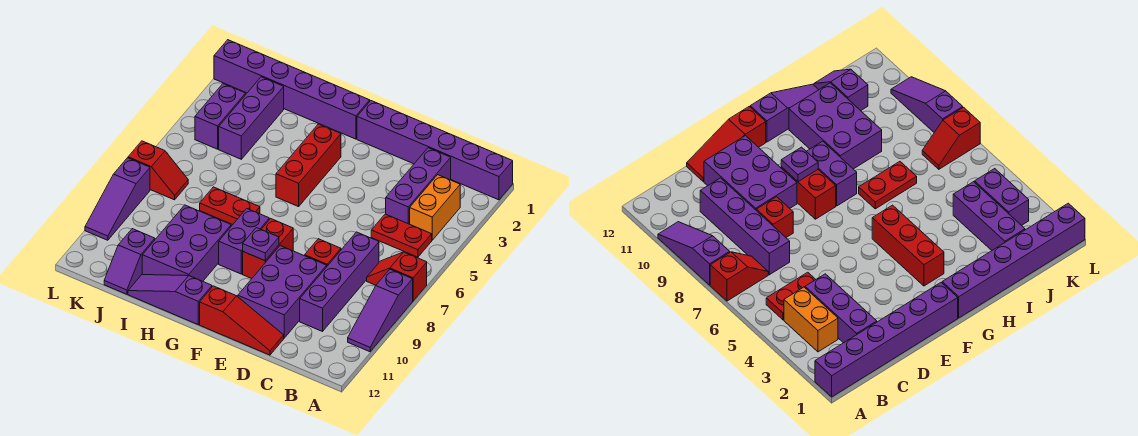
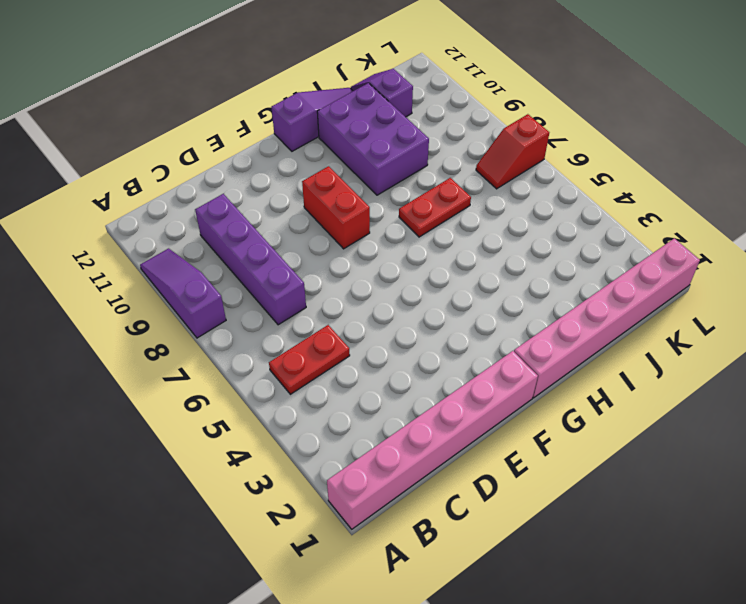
pink brick A1:F1 level 1 -> purple brick A1:F1 level 1
pink brick G1:L1 level 1 -> purple brick G1:L1 level 1
none -> red slope A7:B7 level 1 top A
none -> orange brick B3:B4 level 1
none -> purple brick C2:C4 level 1

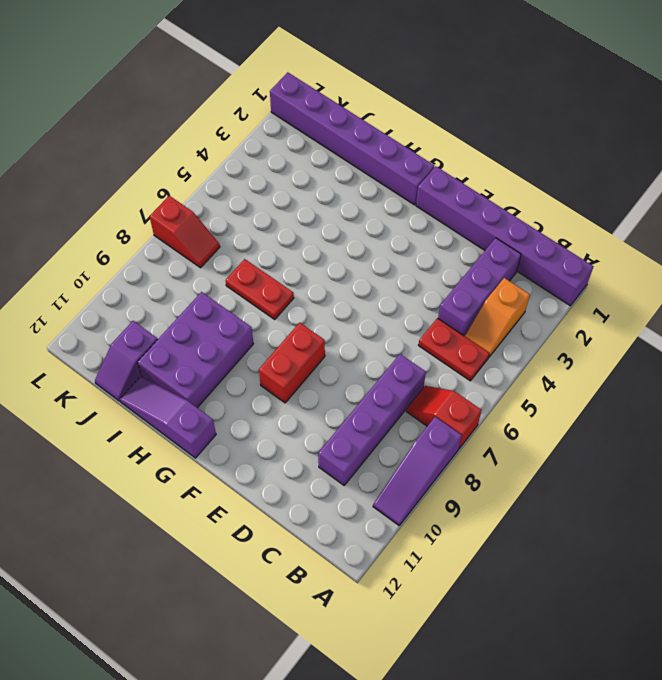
orange slope B3:B4 level 1 top 3 -> orange brick B3:B4 level 1
none -> red brick D8 level 1
none -> purple brick D9:E11 level 1
none -> red slope D12:F12 level 1 top F

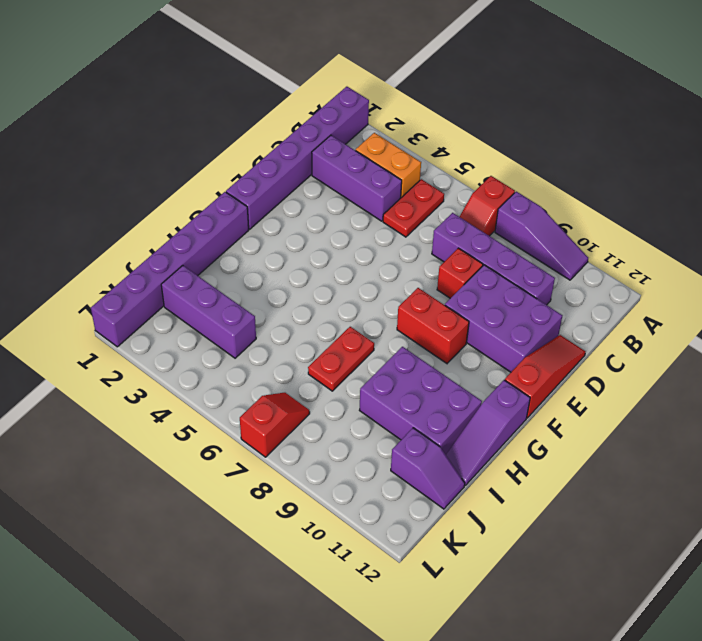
none -> red brick G3:G5 level 1
none -> purple brick G8:G9 level 1
none -> purple brick K3:K4 level 1

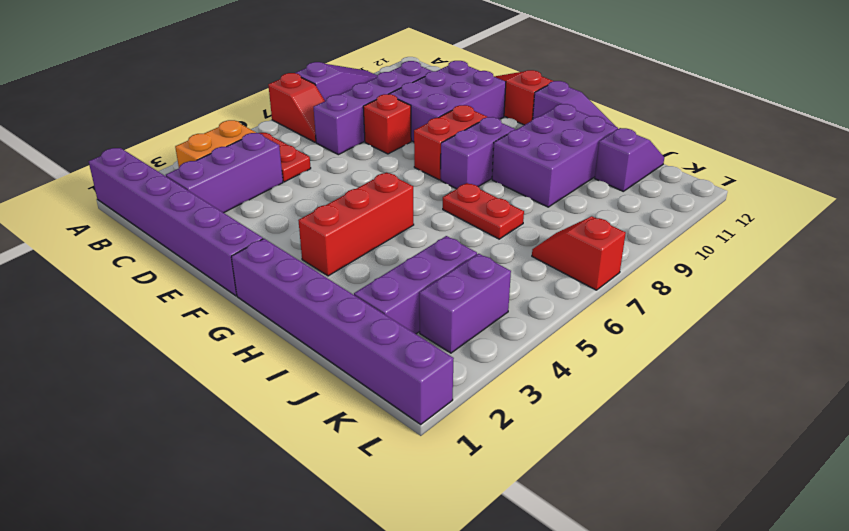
none -> purple slope L8:L10 level 1 top 8
none -> purple plate F9 level 2

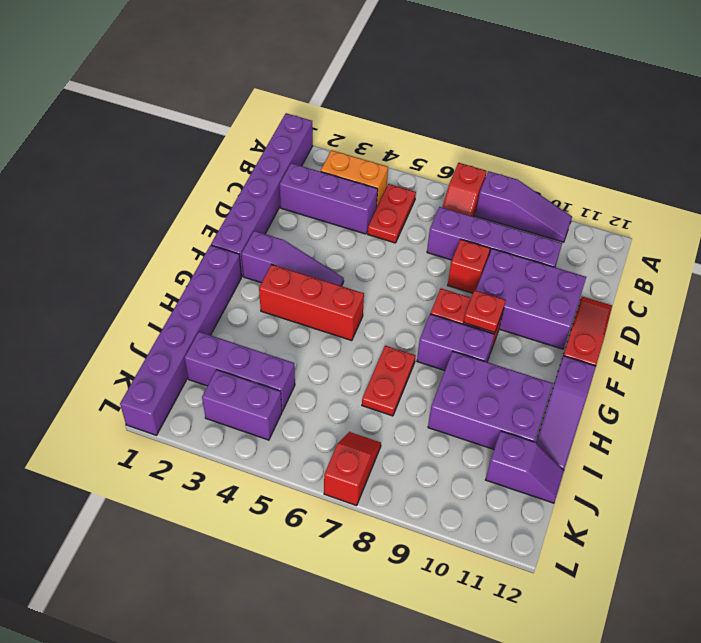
purple slope F2:F4 level 1 top 2 -> purple slope L8:L10 level 1 top 8
red plate F9 level 2 -> purple plate F9 level 2

